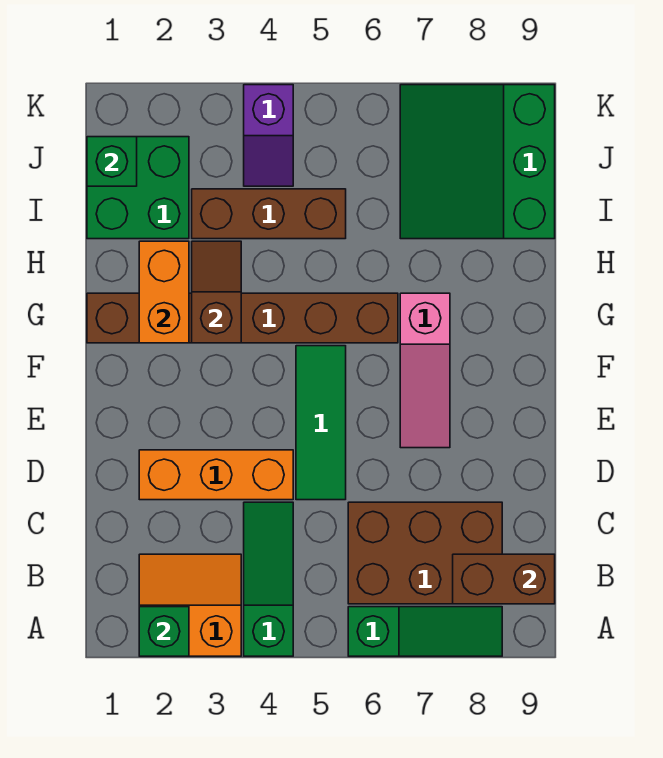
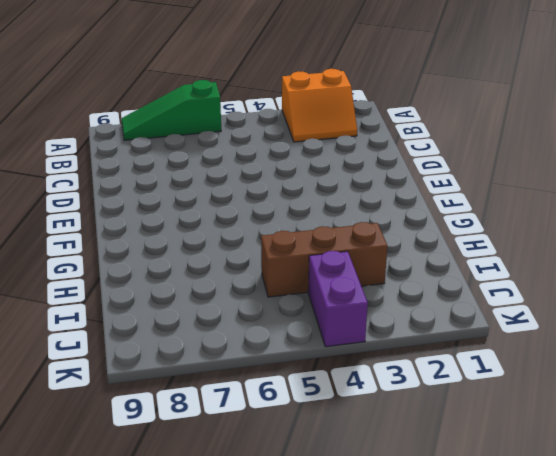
purple brick J4:K4 level 1 -> purple slope J4:K4 level 1 top K
none -> green slope A4:C4 level 1 top A
none -> brown brick B6:C8 level 1
none -> orange brick D2:D4 level 1

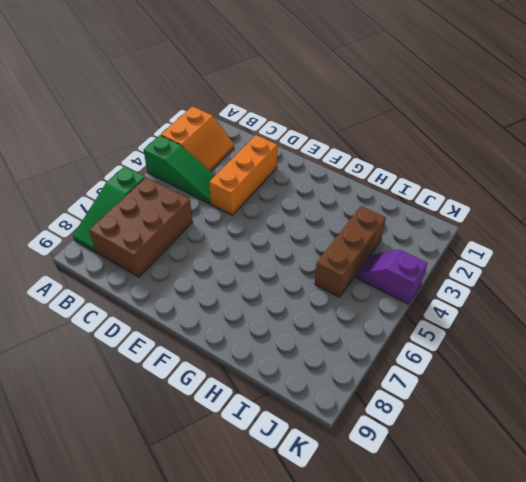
none -> green tile D5:F5 level 1
none -> pink slope E7:G7 level 1 top G
none -> brown brick G1:G6 level 1

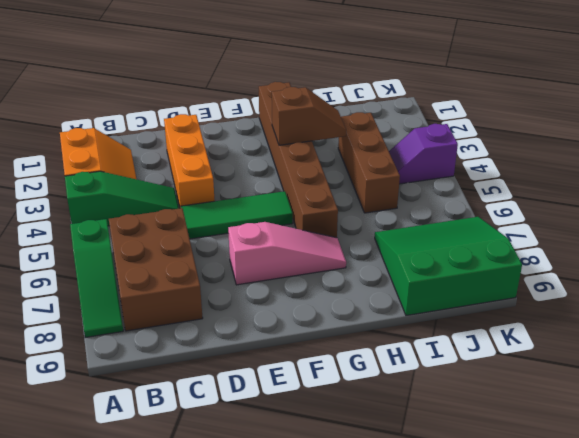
pink slope E7:G7 level 1 top E -> pink slope E7:G7 level 1 top G
none -> green brick I1:J2 level 1
none -> green brick A2 level 2
none -> brown brick B8:B9 level 2

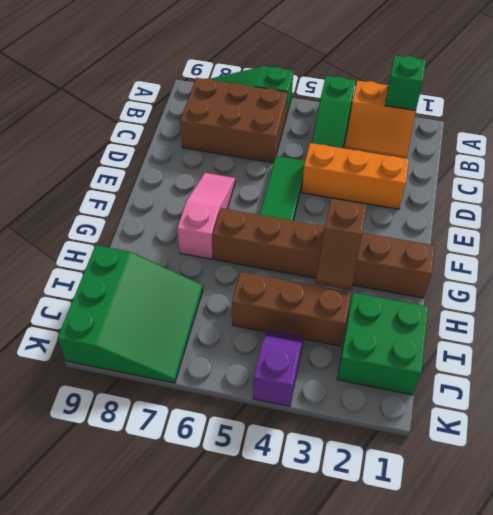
none -> brown brick B8:B9 level 2
none -> orange brick G2:H2 level 2
none -> green brick J1 level 2

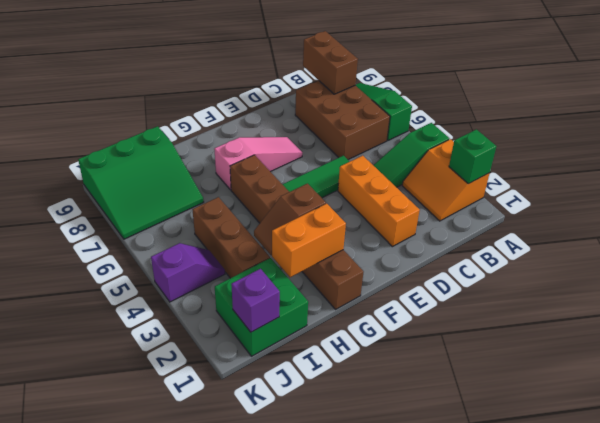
purple brick J1 level 2 -> green brick J1 level 2

